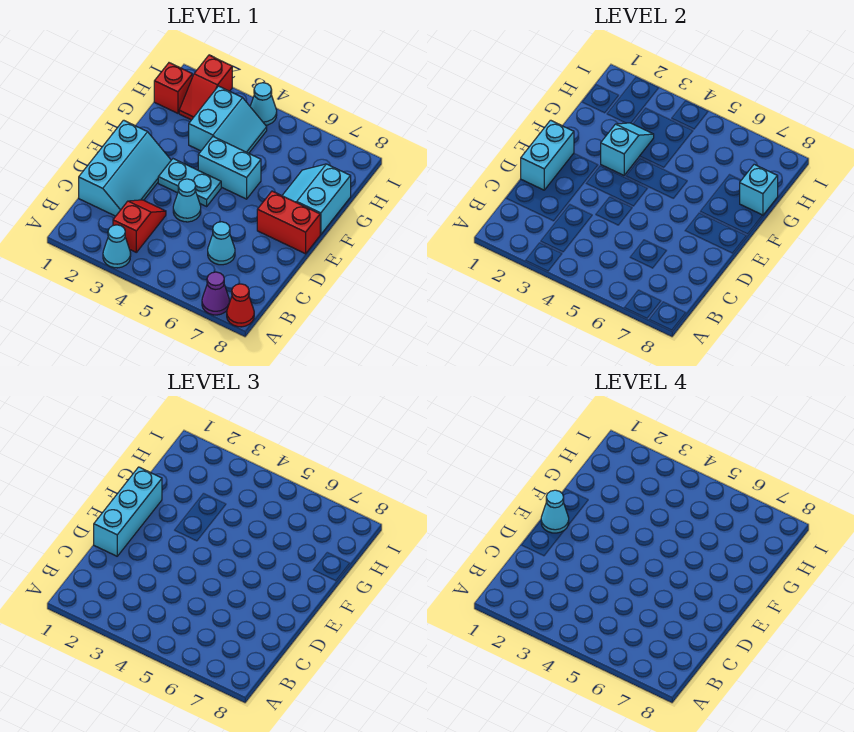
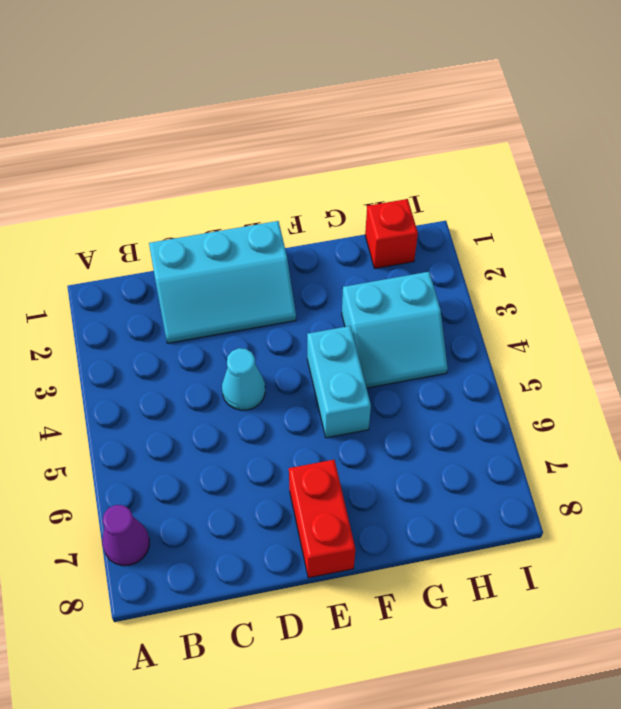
none -> cyan cone A3 level 1
none -> red cone A8 level 1
none -> red slope B3:C3 level 1 top B

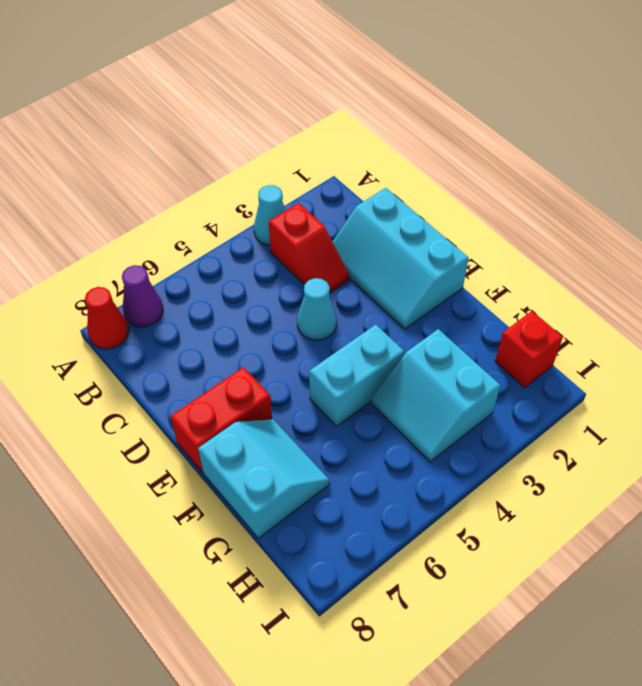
none -> cyan cone C6 level 1
none -> cyan plate E3:E4 level 1
none -> red slope H2:I2 level 1 top I

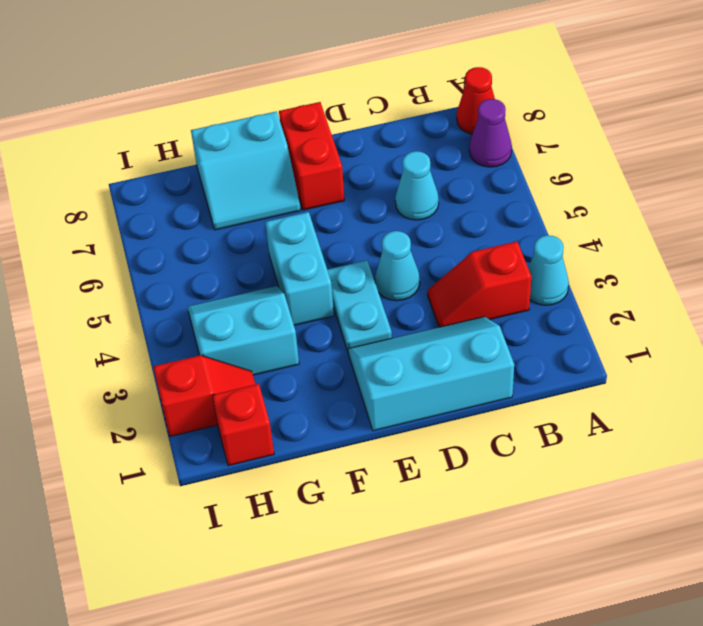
none -> cyan cone I4 level 1
none -> cyan brick D1:E1 level 2
none -> cyan slope F3:G3 level 2 top F

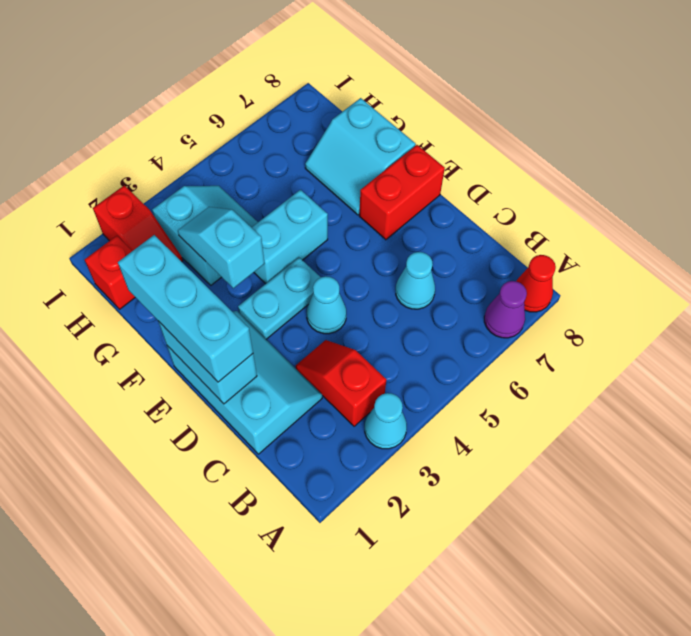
none -> cyan cone I4 level 1
none -> cyan brick G8 level 2
none -> cyan cone E1 level 4

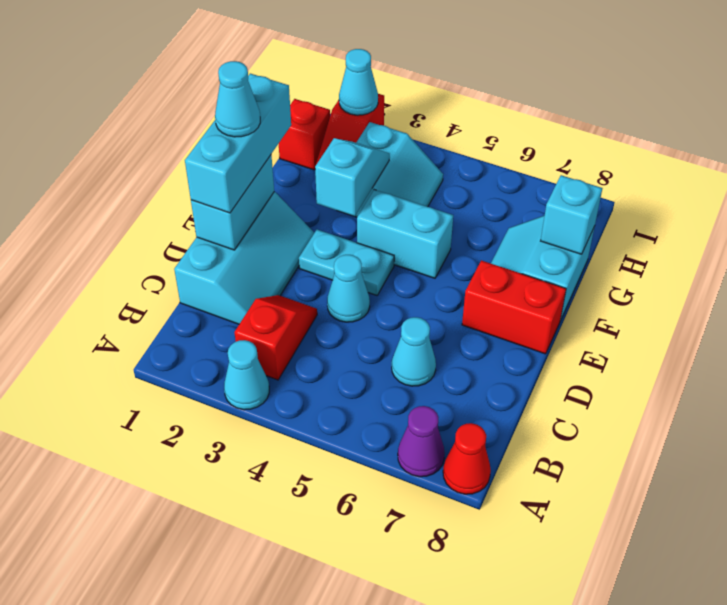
cyan cone I2 level 2 -> cyan cone I4 level 1

